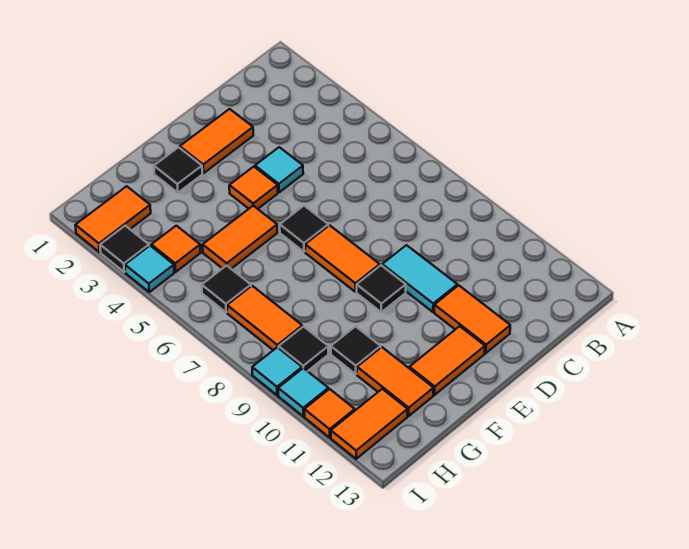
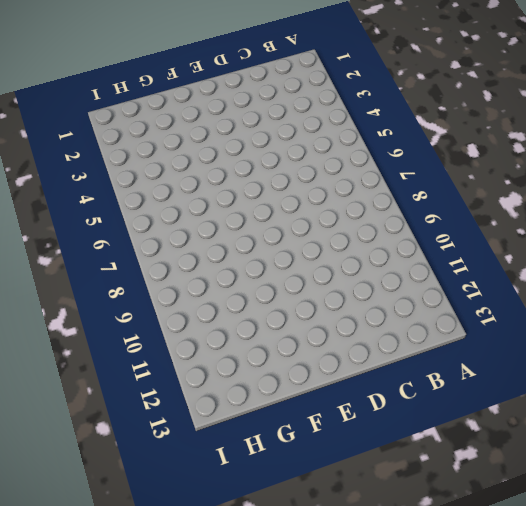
none -> orange tile D2:E2 level 1
none -> cyan tile D4 level 1
none -> cyan tile D9:D10 level 1

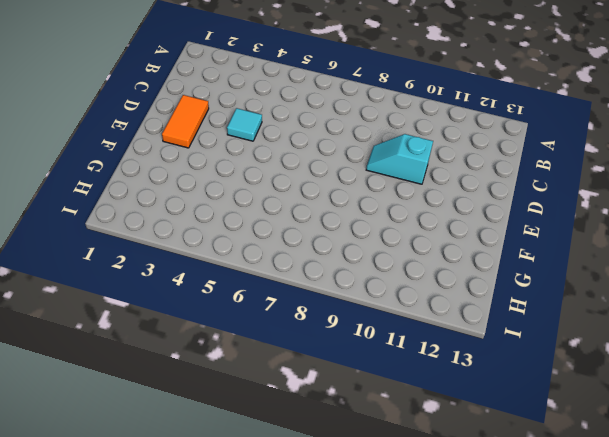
cyan slope D9:D10 level 1 top 10 -> cyan tile D9:D10 level 1
none -> orange tile D11:D12 level 1
none -> orange tile E4 level 1
none -> black tile E6 level 1

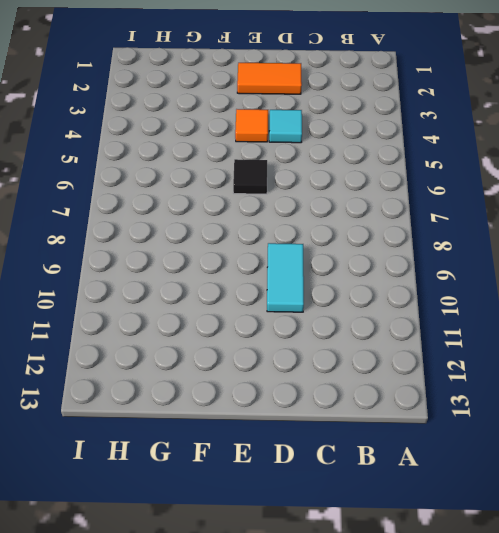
none -> orange tile D11:D12 level 1
none -> orange tile E7:E8 level 1
none -> black tile E9 level 1

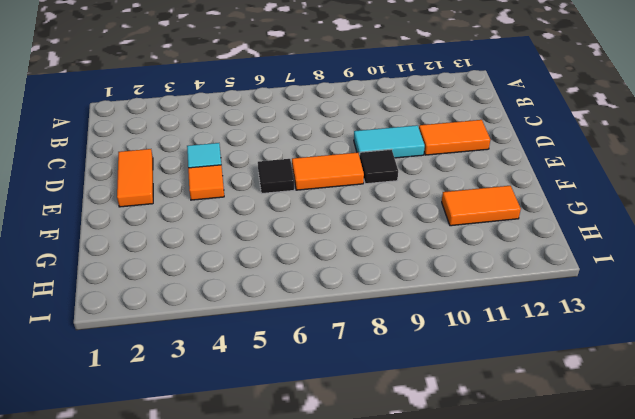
none -> orange tile E12:F12 level 1
none -> black tile F2 level 1
none -> orange tile F5:G5 level 1

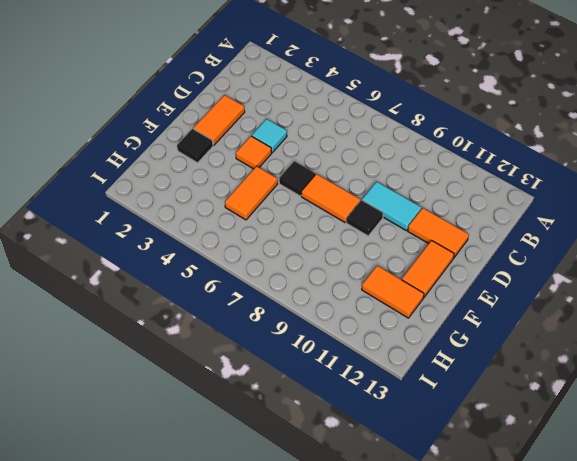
none -> black tile G10 level 1
none -> orange tile H2:I2 level 1
none -> orange tile H4 level 1

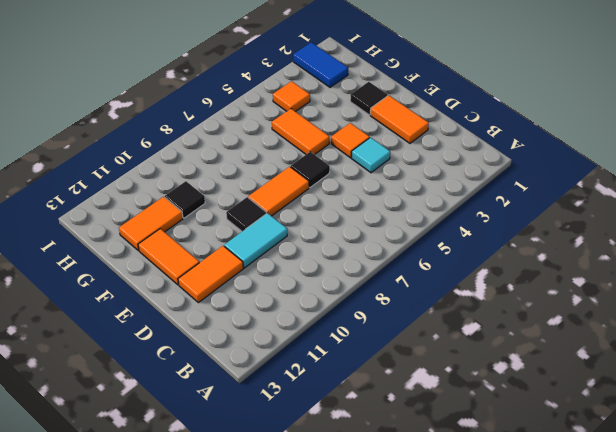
blue tile H2:I2 level 1 -> orange tile H2:I2 level 1
none -> black tile H6 level 1
none -> orange tile H7:H8 level 1
none -> black tile H9 level 1

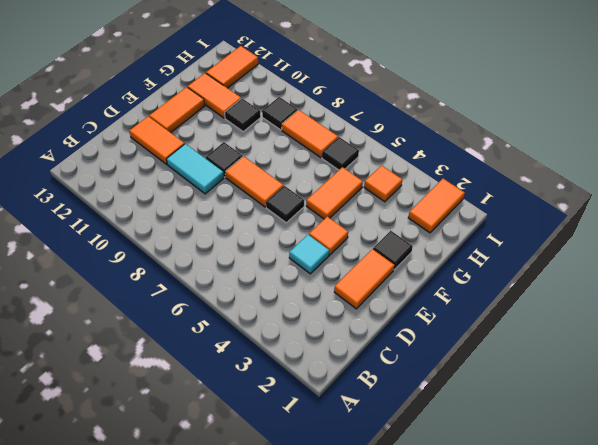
none -> black tile I3 level 1
none -> cyan tile I4 level 1
none -> cyan tile I9 level 1

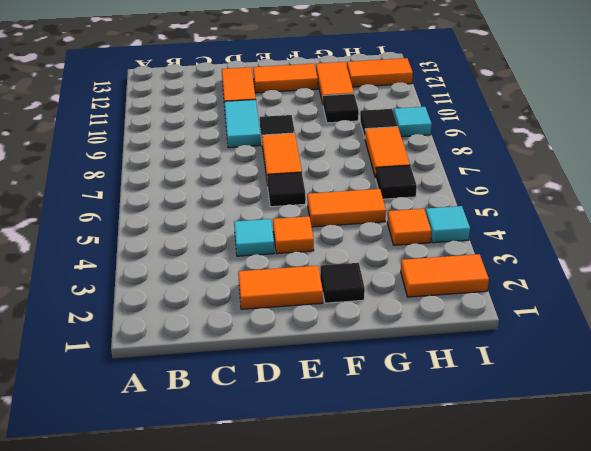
none -> black tile I3 level 1
none -> cyan tile I10 level 1
none -> orange tile I11 level 1

